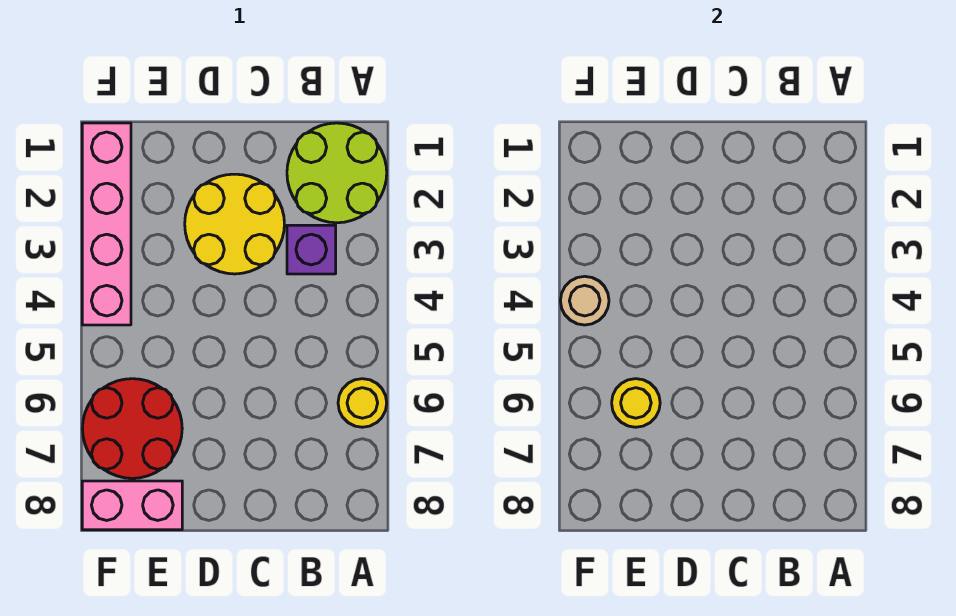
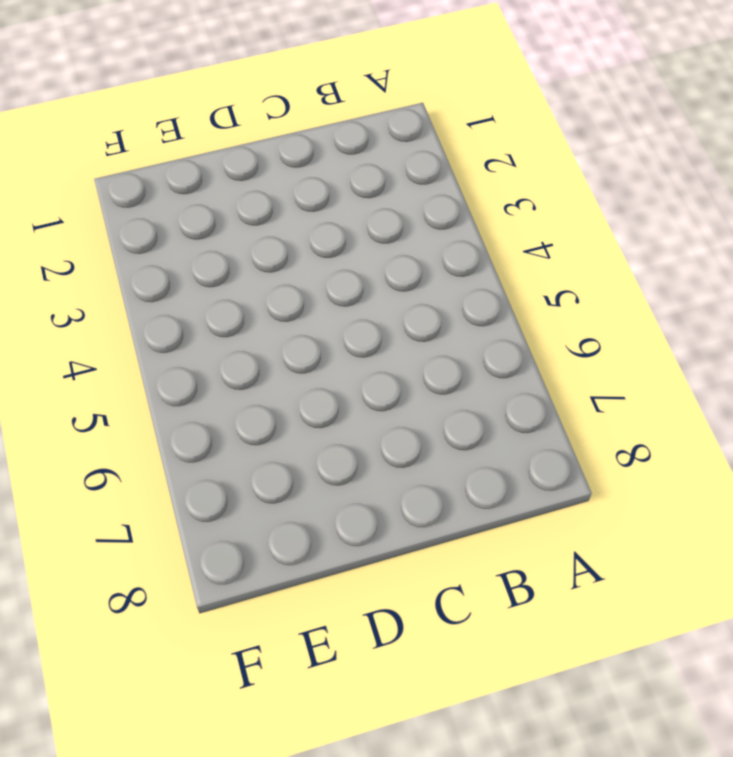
none -> lime round brick A1:B2 level 1
none -> yellow round brick A6 level 1

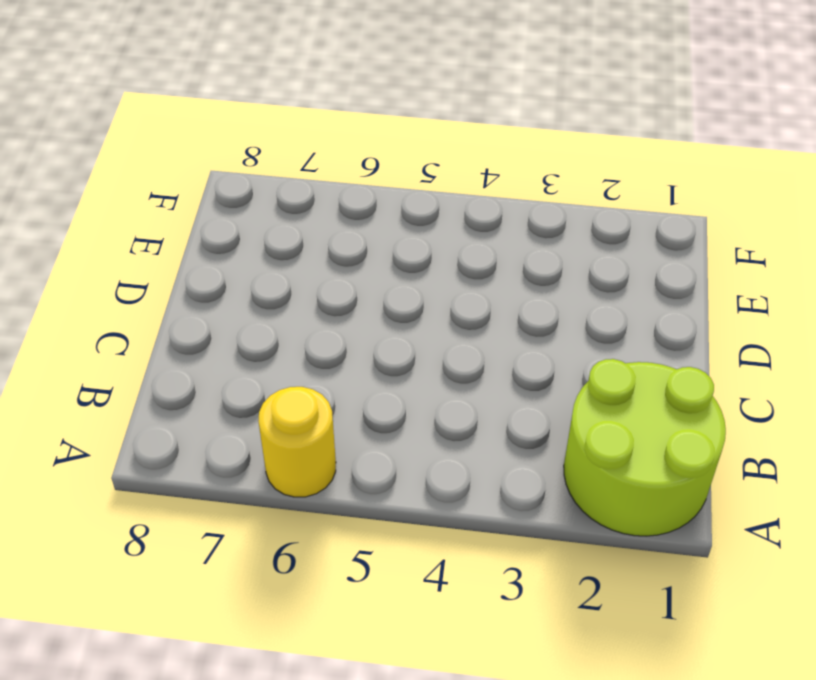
none -> purple brick B3 level 1
none -> yellow round brick C2:D3 level 1

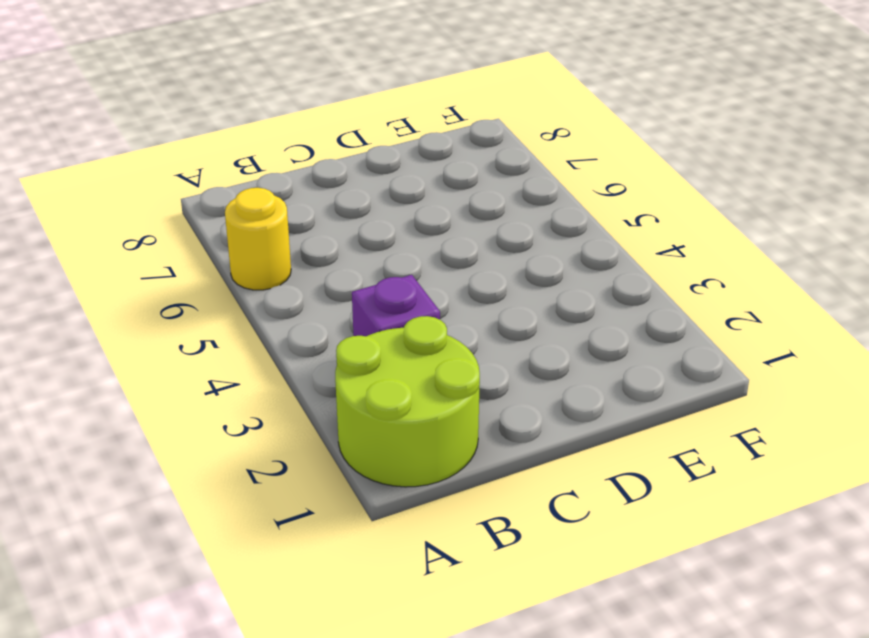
none -> yellow round brick C2:D3 level 1
none -> red round brick E6:F7 level 1

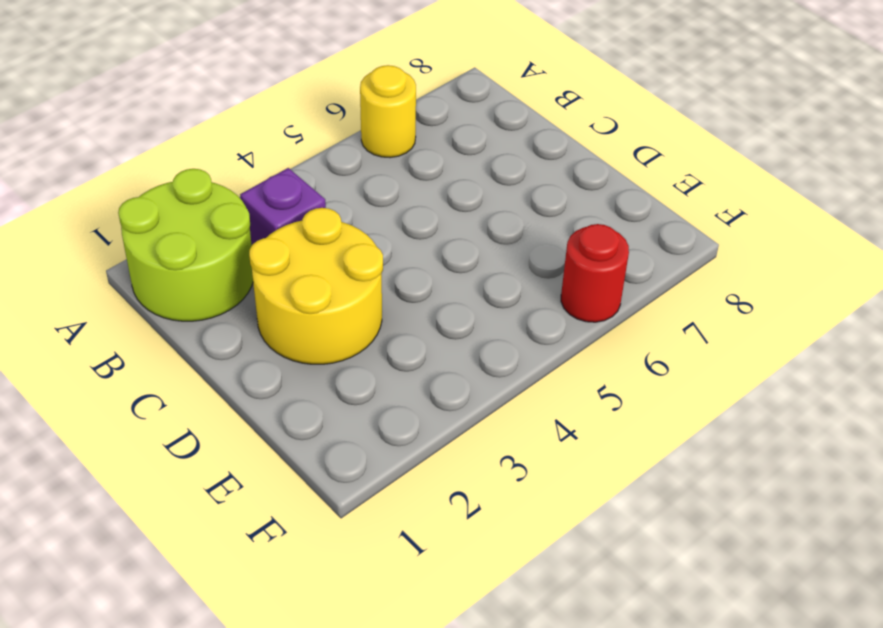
red round brick F6 level 1 -> red round brick E6:F7 level 1
none -> pink brick E8:F8 level 1
none -> pink brick F1:F4 level 1

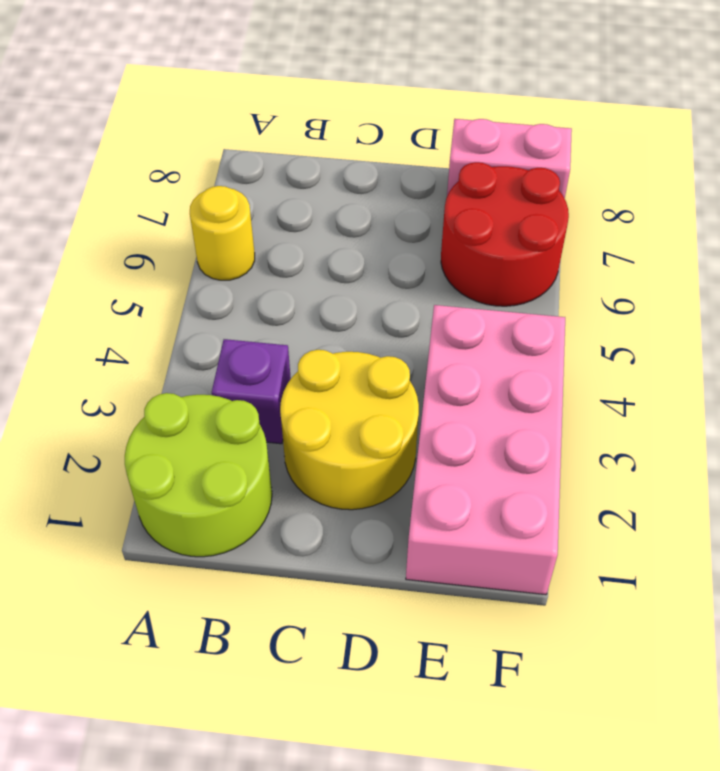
pink brick E1:F4 level 1 -> pink brick F1:F4 level 1
none -> yellow round brick E6 level 2
none -> tan round brick F4 level 2

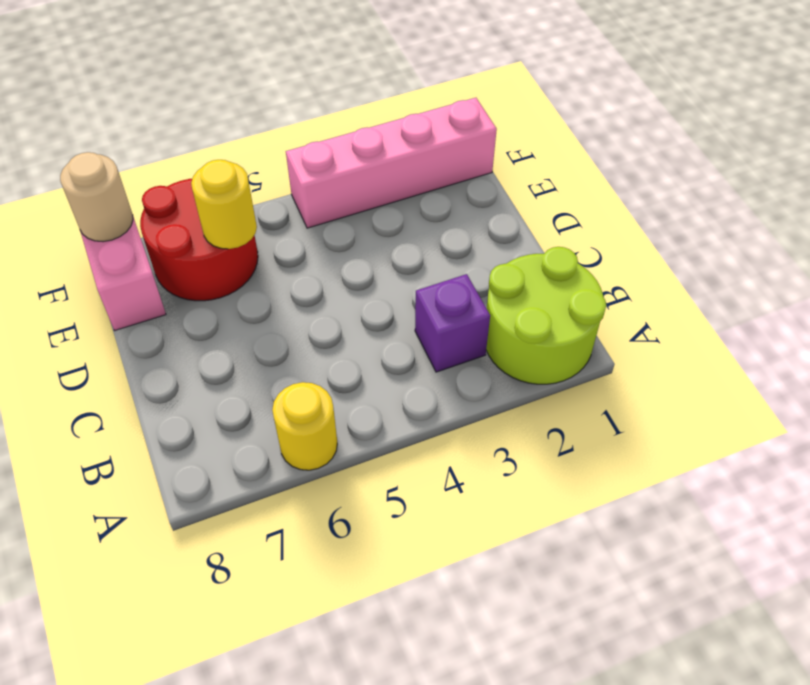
tan round brick F8 level 2 -> tan round brick F4 level 2
none -> yellow round brick C2:D3 level 1

